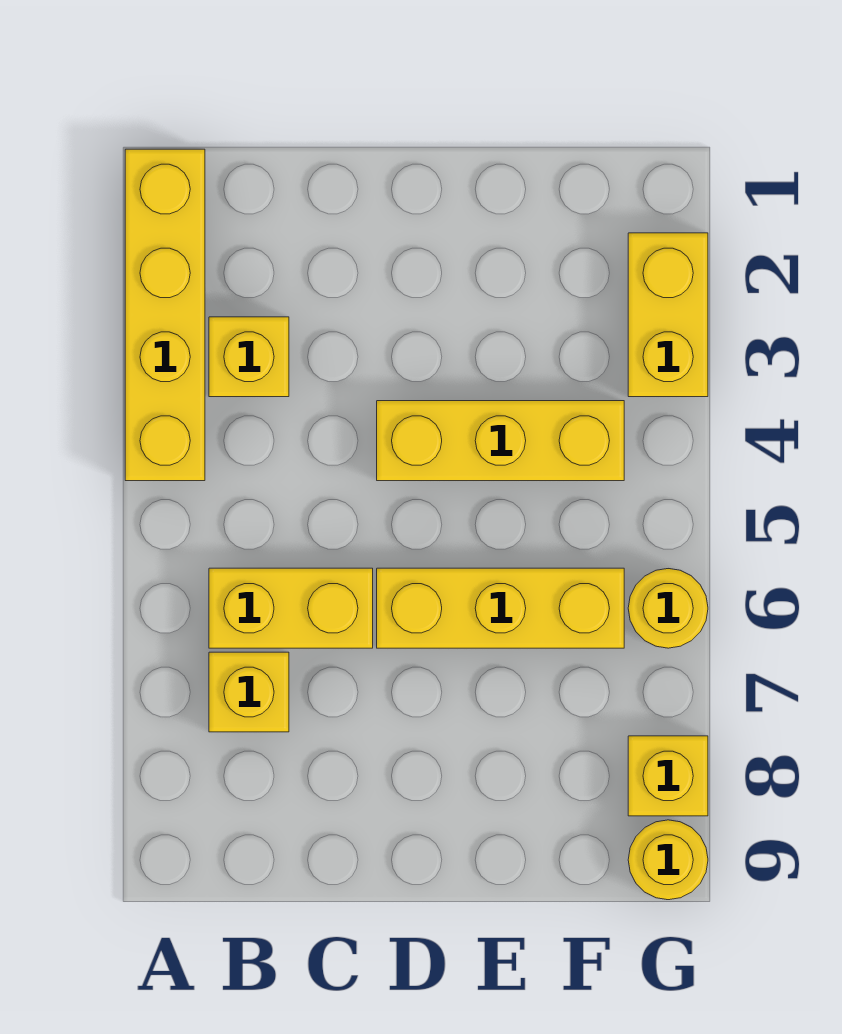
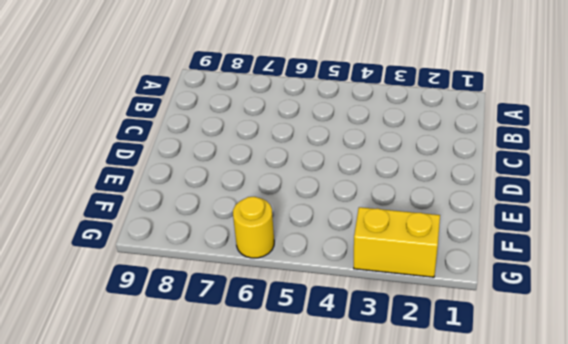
none -> yellow brick A1:A4 level 1
none -> yellow brick B3 level 1

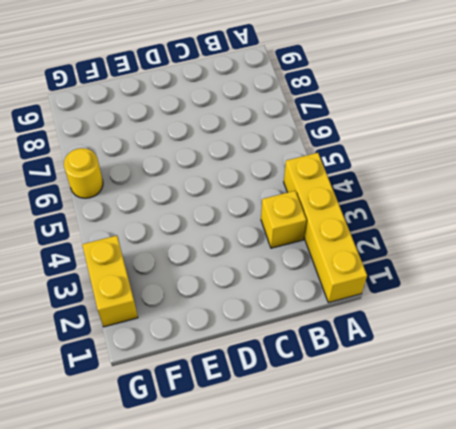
none -> yellow brick B6:C6 level 1
none -> yellow brick B7 level 1

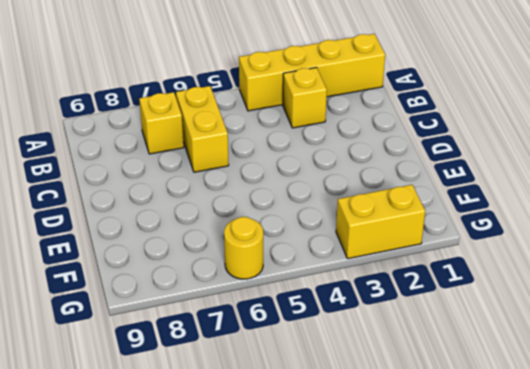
none -> yellow brick D4:F4 level 1
none -> yellow brick D6:F6 level 1

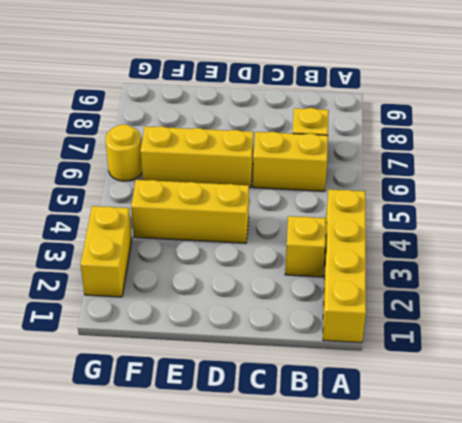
none -> yellow brick G8 level 1
none -> yellow round brick G9 level 1

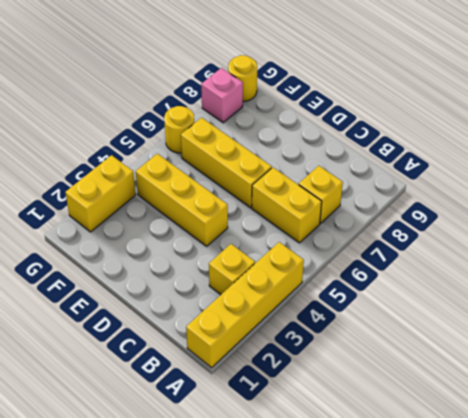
pink brick G8 level 1 -> yellow brick G8 level 1

